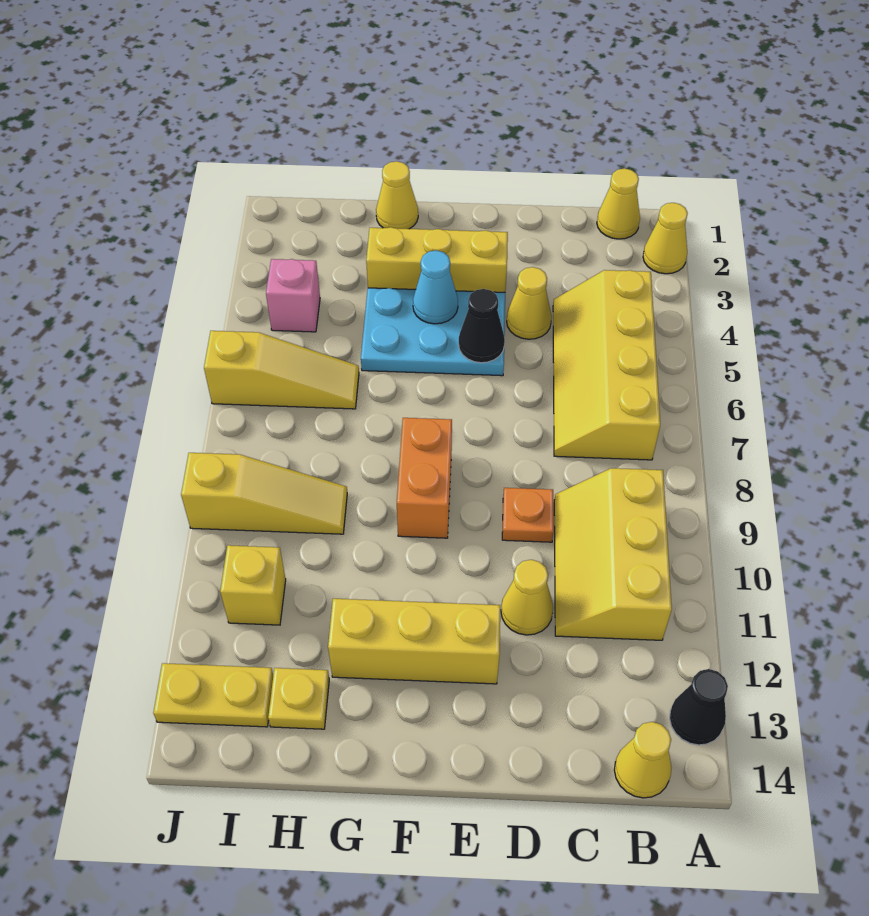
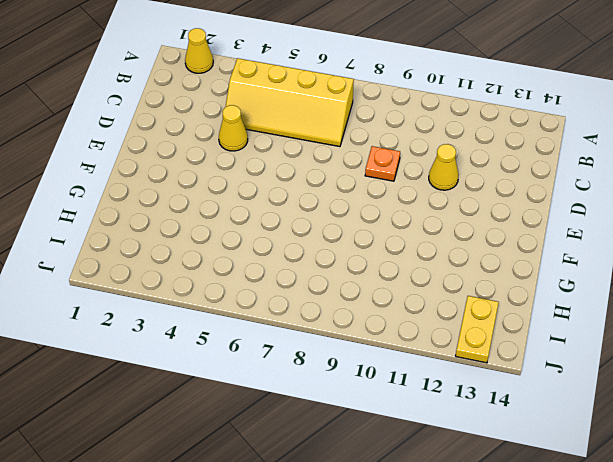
none -> black cone A13 level 1
none -> yellow cone B1 level 1
none -> yellow slope B9:C11 level 1 top B

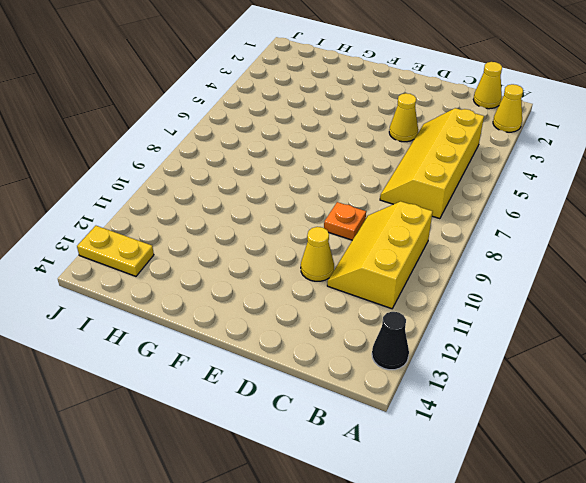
none -> yellow cone B14 level 1
none -> yellow brick E3:G3 level 1
none -> cyan plate E4:G5 level 1

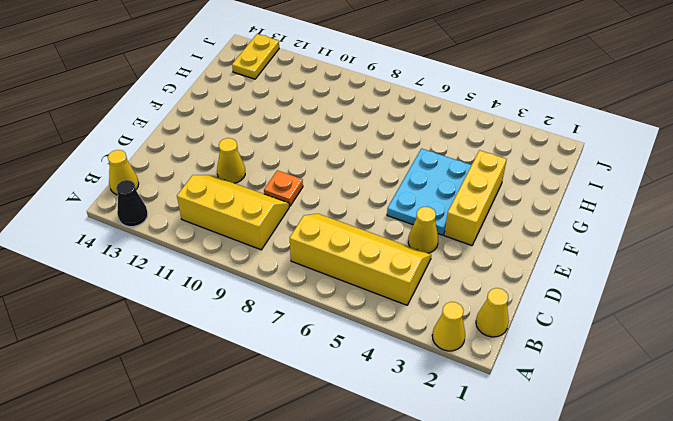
none -> yellow brick E12:G12 level 1
none -> orange brick F8:F9 level 1
none -> yellow cone G1 level 1

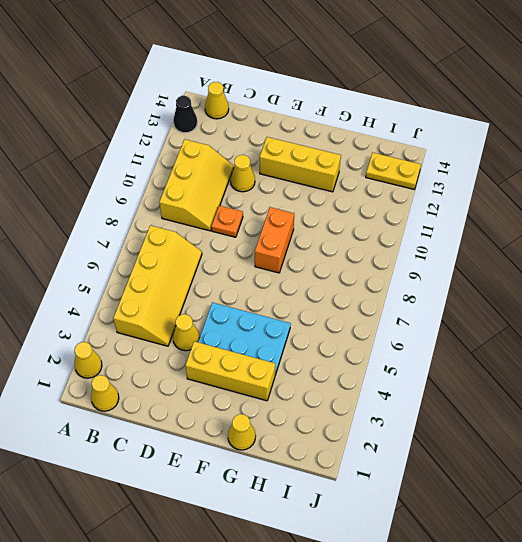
none -> yellow slope H6:J6 level 1 top J
none -> yellow slope H9:J9 level 1 top J
none -> yellow plate H13 level 1

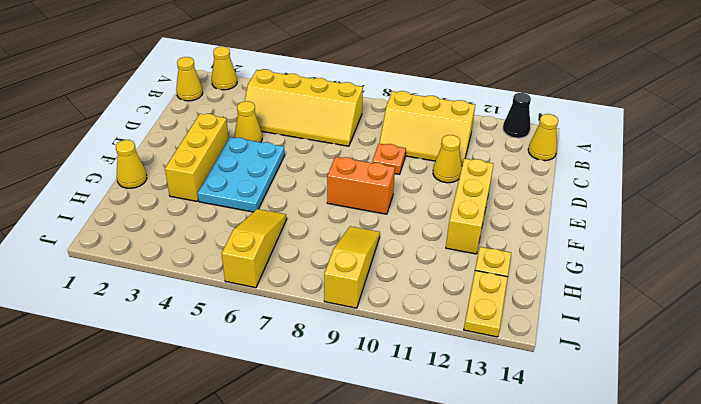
none -> pink brick I4 level 1
none -> yellow brick I11 level 1
none -> black cone E5 level 2

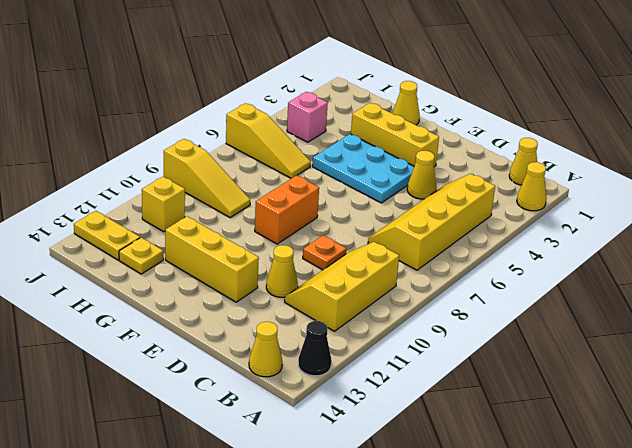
none -> black cone E5 level 2
none -> cyan cone F4 level 2

